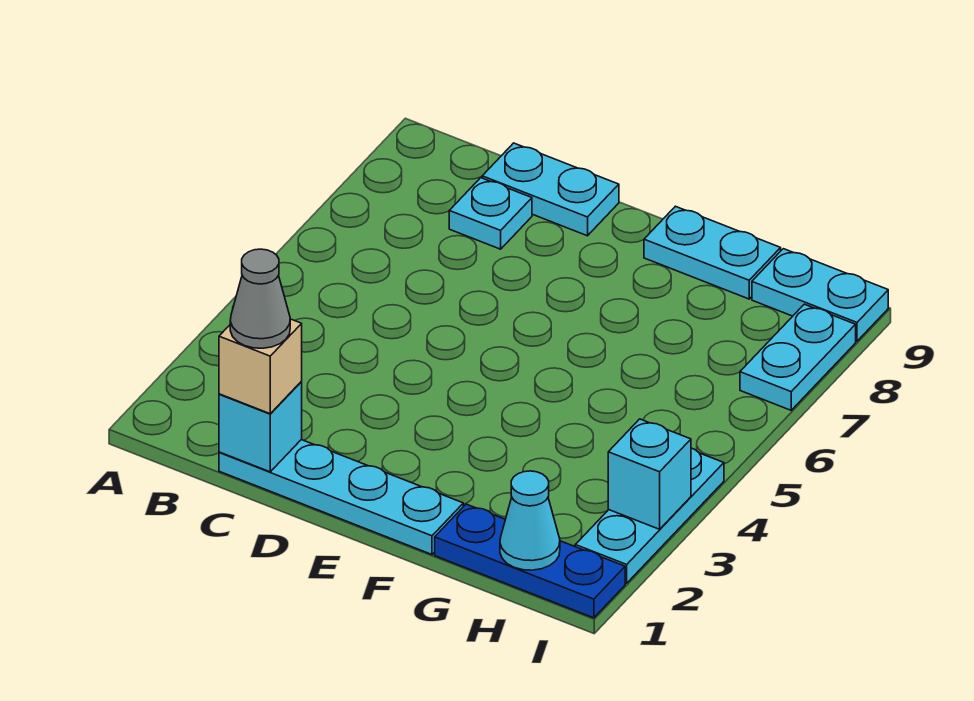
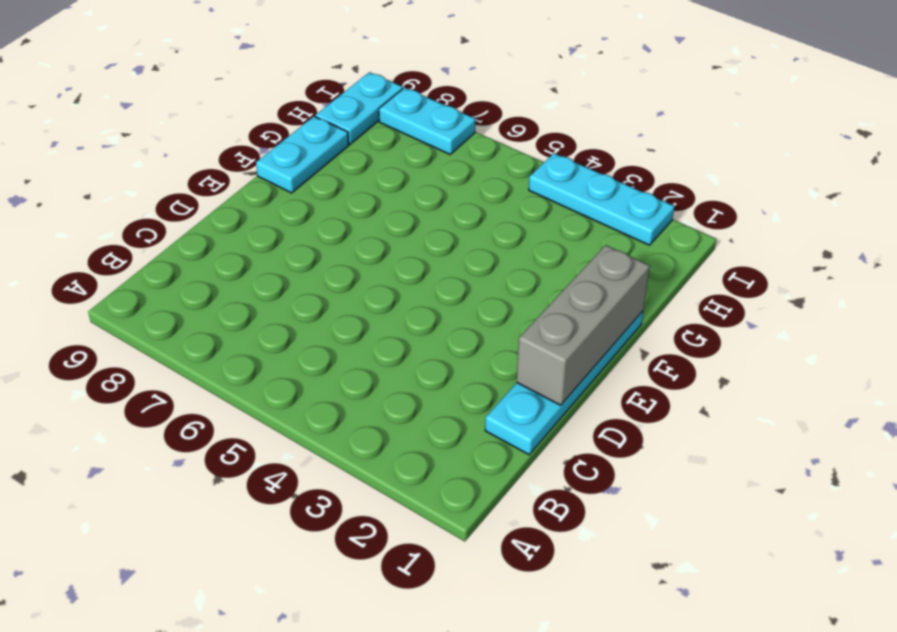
grey brick D1:F1 level 2 -> none
none -> cyan plate C8 level 1
none -> cyan plate C9:D9 level 1
none -> blue plate G1:I1 level 1

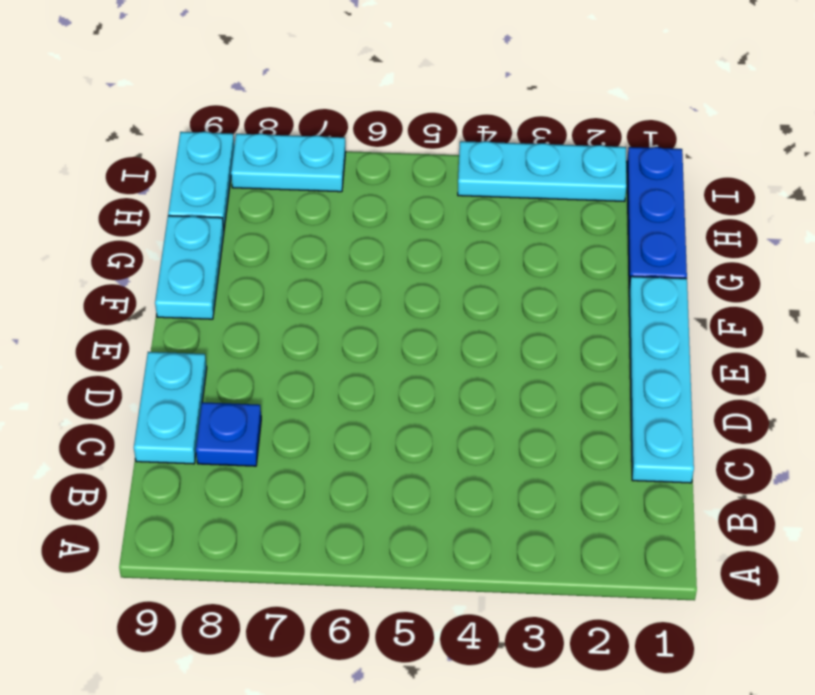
blue plate C8 level 1 -> cyan plate C8 level 1
none -> cyan brick C1 level 2
none -> cyan cone H1 level 2
none -> cyan brick I3 level 2

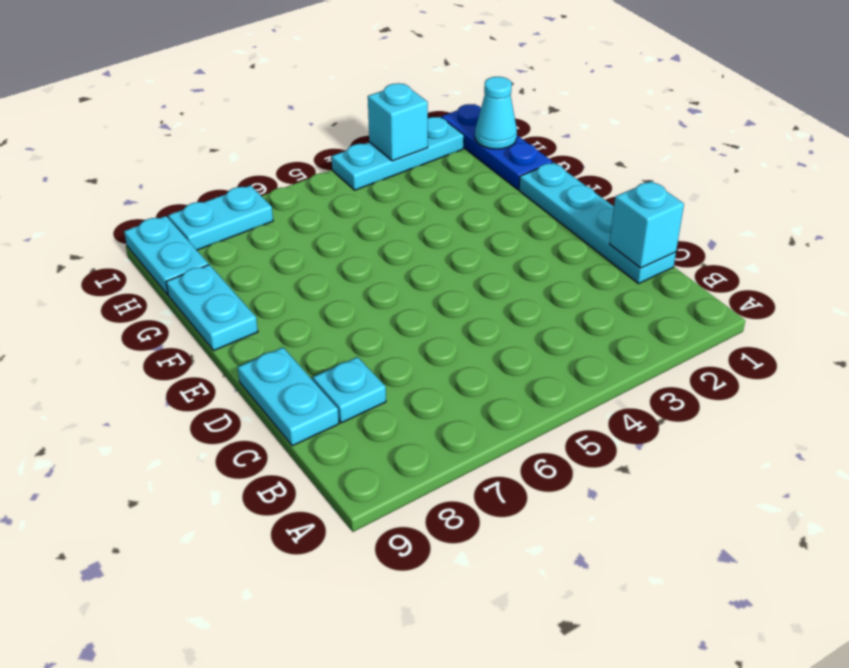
none -> tan brick C1 level 3
none -> grey cone C1 level 4

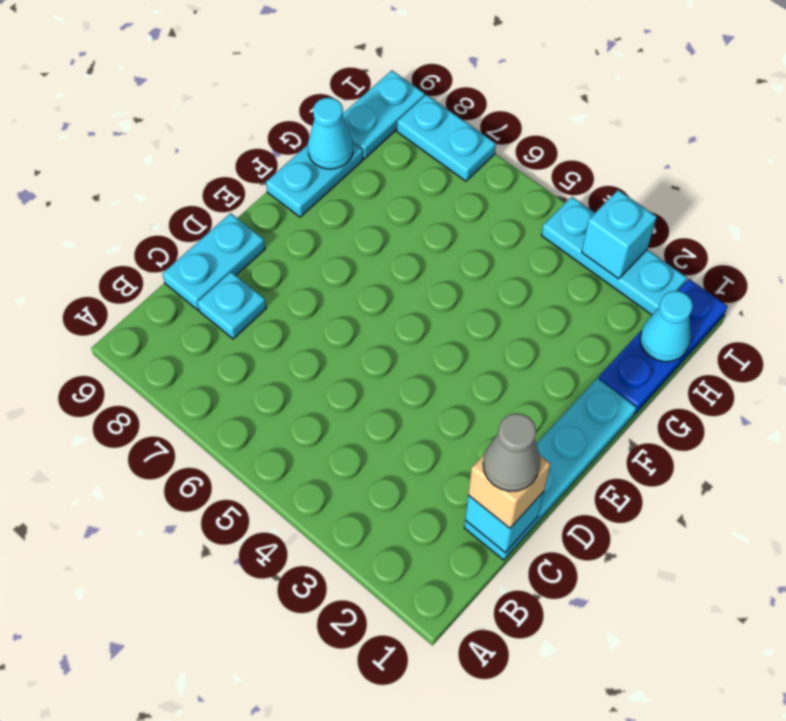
cyan cone G9 level 2 -> none

